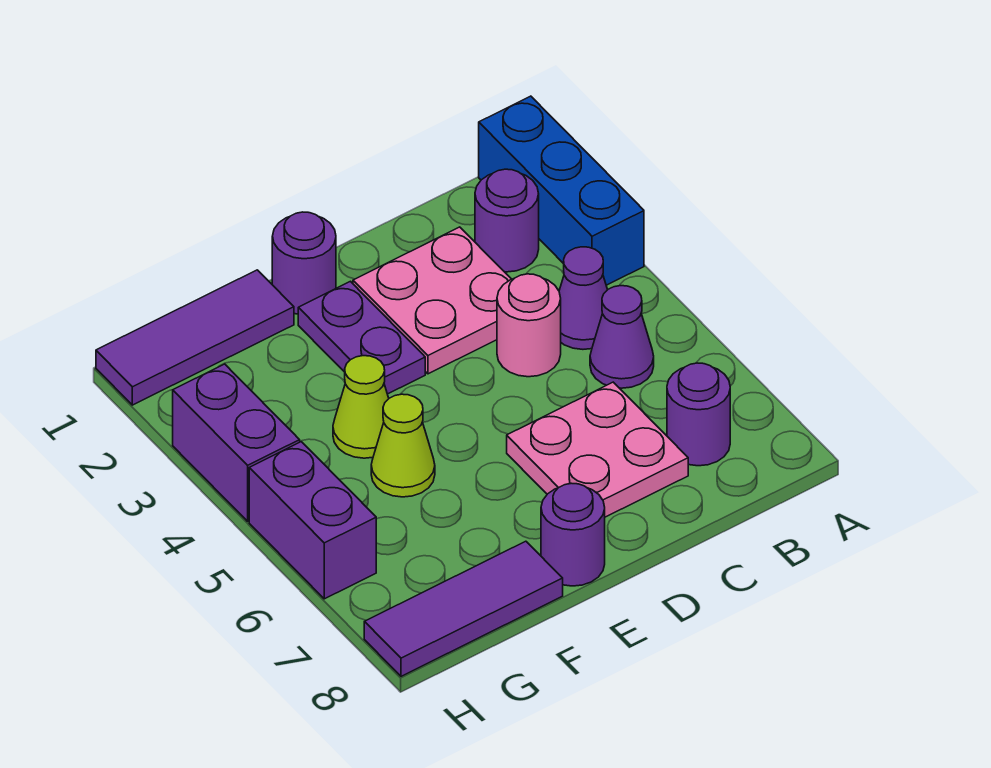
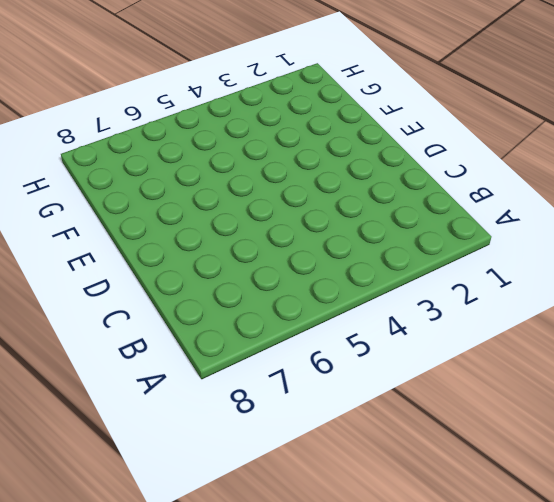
none -> blue brick A1:A3 level 1
none -> purple round brick B2 level 1
none -> purple cone B4 level 1

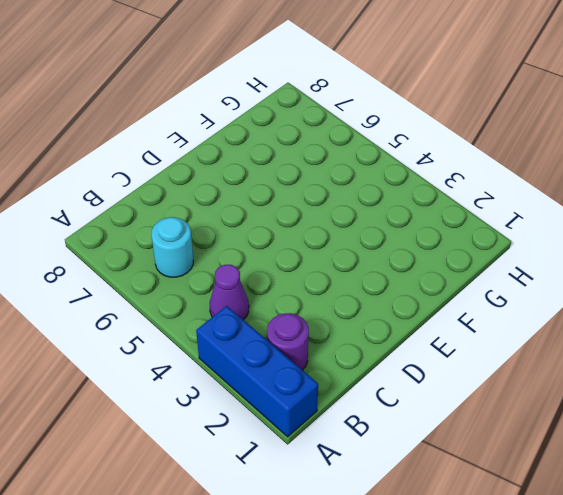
cyan round brick B6 level 1 -> none
none -> purple cone B5 level 1
none -> purple round brick B7 level 1
none -> pink plate C2:D3 level 1

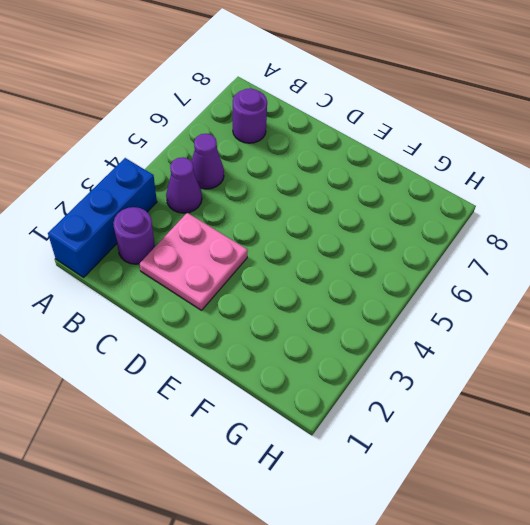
none -> pink round brick C4 level 1
none -> pink plate C6:D7 level 1
none -> purple round brick E1 level 1

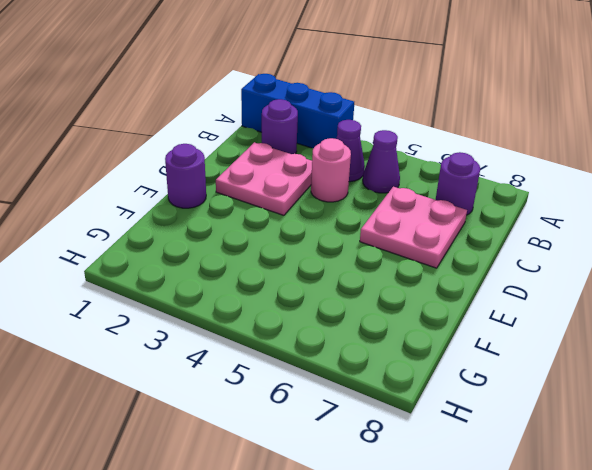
none -> purple plate E2:E3 level 1
none -> purple round brick E8 level 1
none -> purple tile F1:H1 level 1

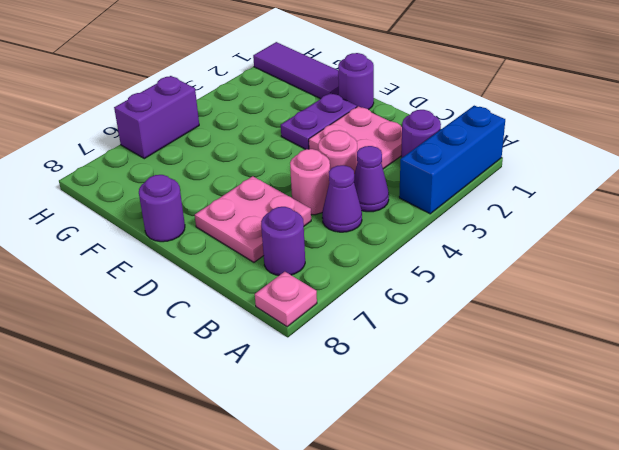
pink plate A8 level 1 -> none
pink round brick C5 level 1 -> none
none -> lime cone F4 level 1
none -> lime cone F5 level 1
none -> purple tile F8:H8 level 1

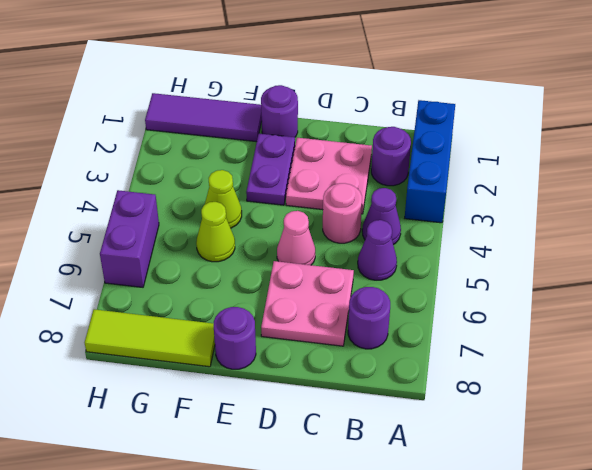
pink cone D5 level 1 -> none
lime tile F8:H8 level 1 -> purple tile F8:H8 level 1
none -> purple brick H3:H4 level 1

